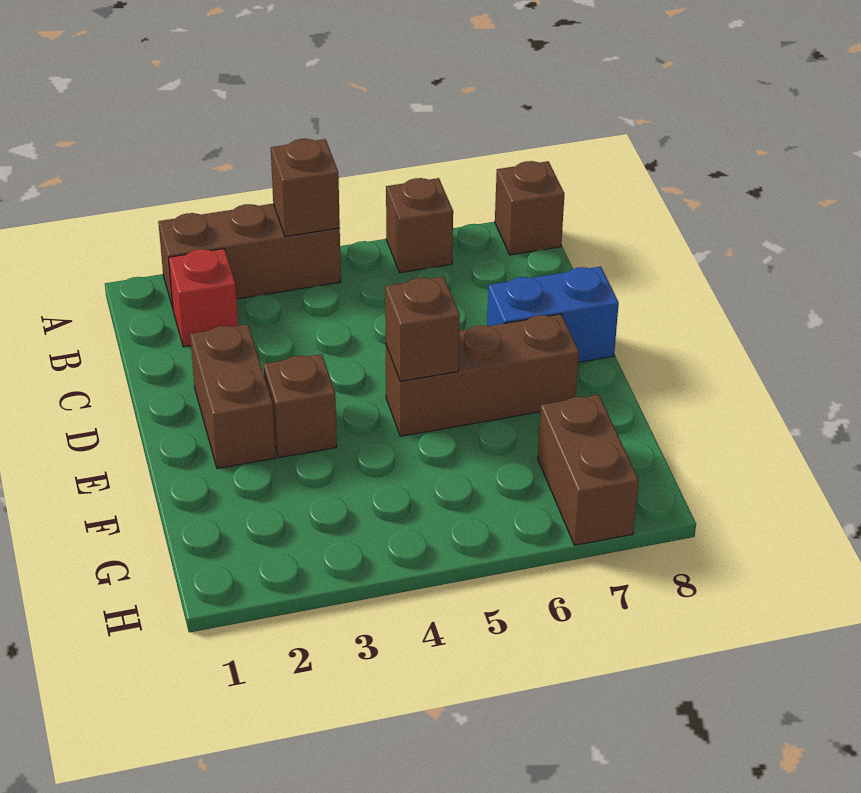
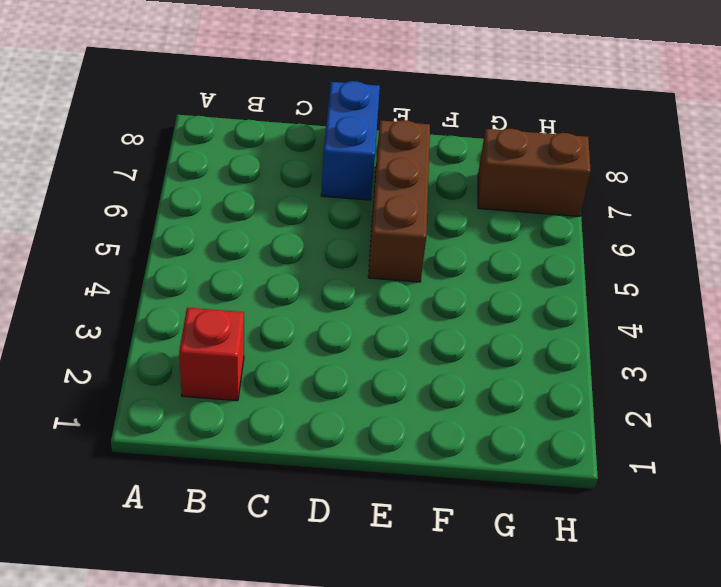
none -> brown brick A2:A4 level 1
none -> brown brick A6 level 1

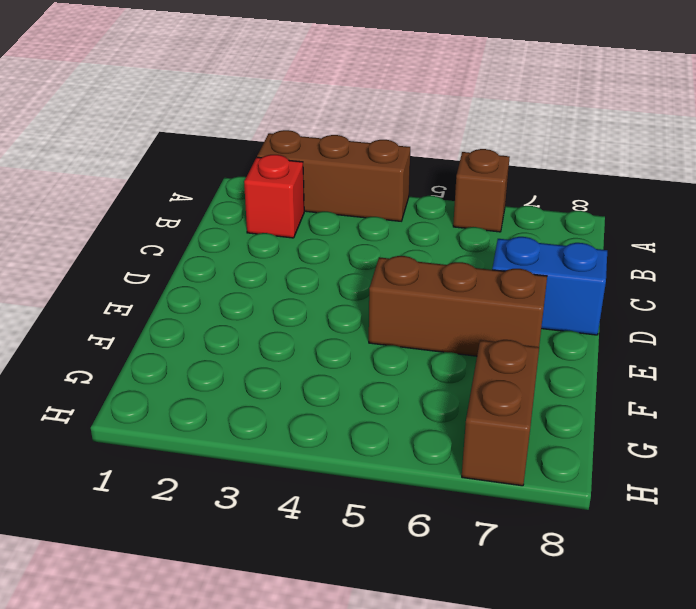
none -> brown brick A8 level 1
none -> brown brick D2:E2 level 1

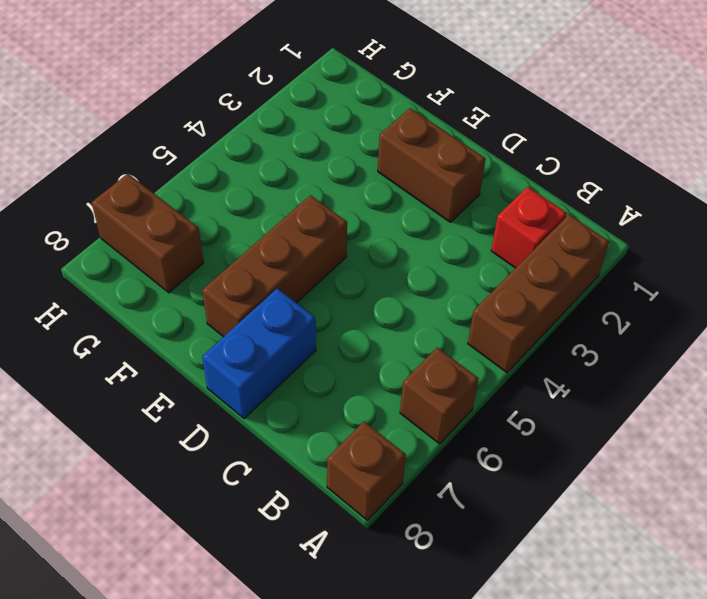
none -> brown brick E3 level 1
none -> brown brick A4 level 2

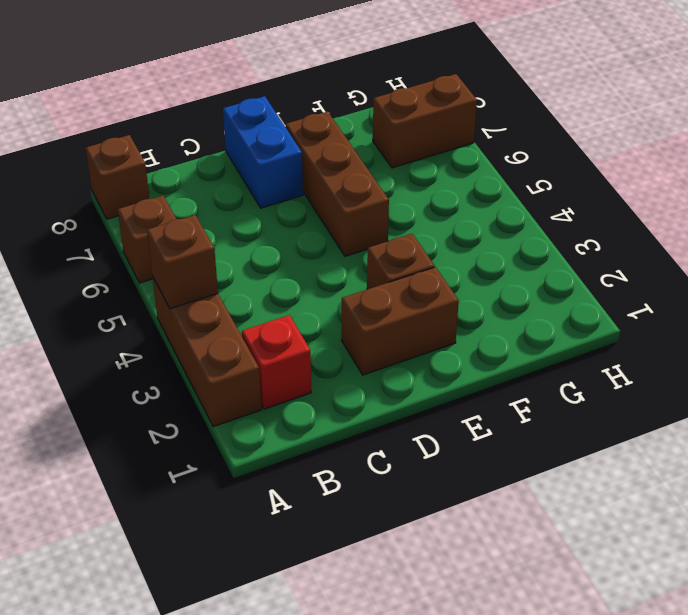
none -> brown brick E5 level 2

